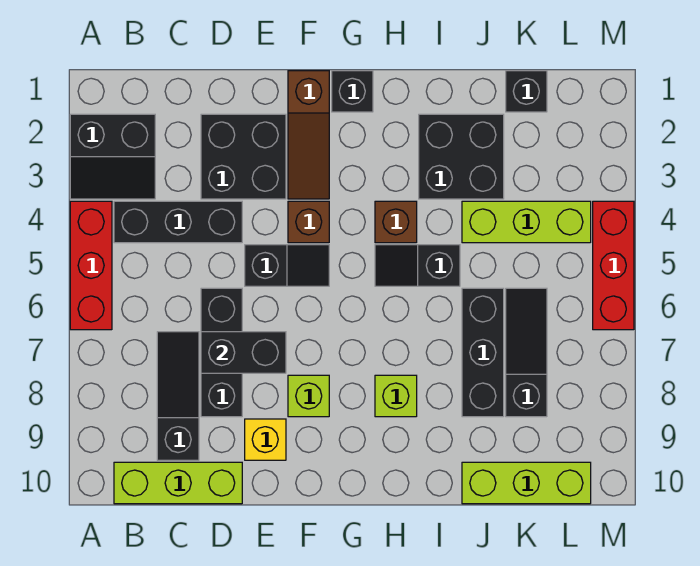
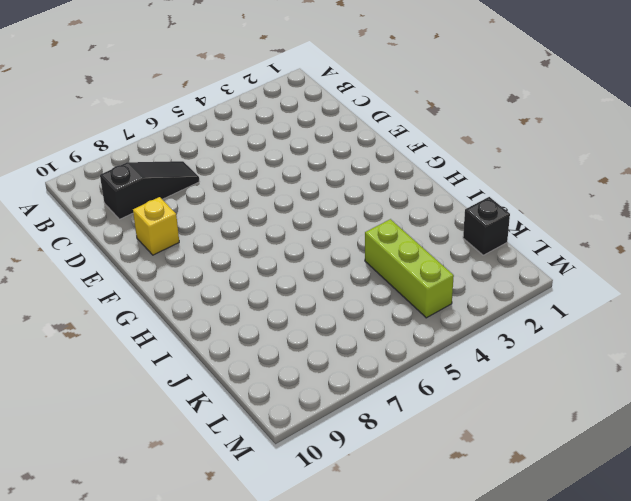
none -> black slope A2:B3 level 1 top 2
none -> red brick A4:A6 level 1
none -> black brick B4:D4 level 1

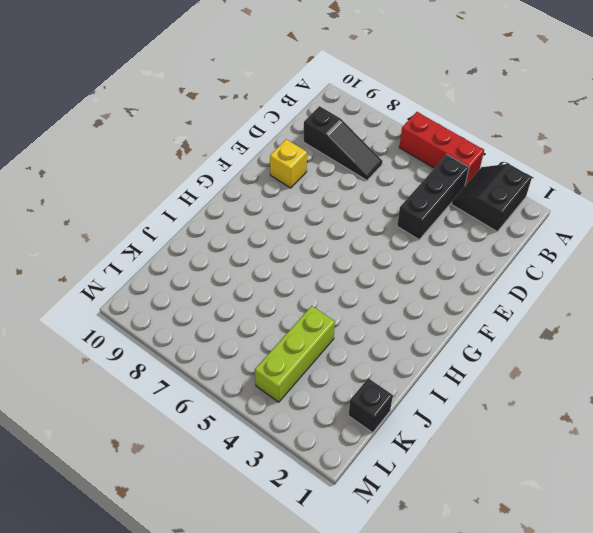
none -> lime brick B10:D10 level 1
none -> black brick D2:E3 level 1
none -> black brick D6:D8 level 1

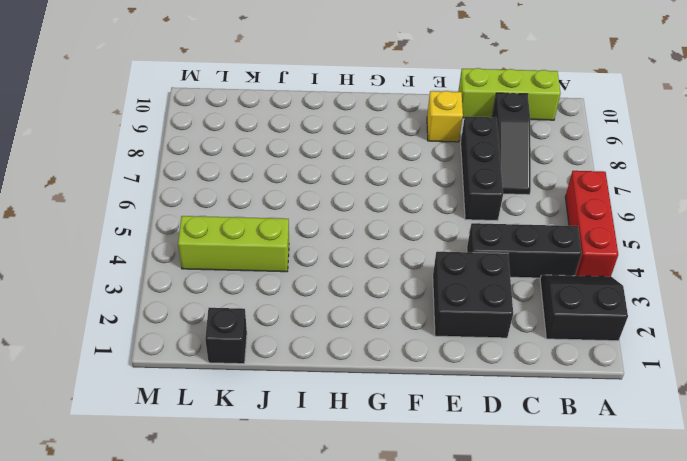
none -> black slope E5:F5 level 1 top E
none -> brown slope F1:F3 level 1 top 1
none -> brown brick F4 level 1

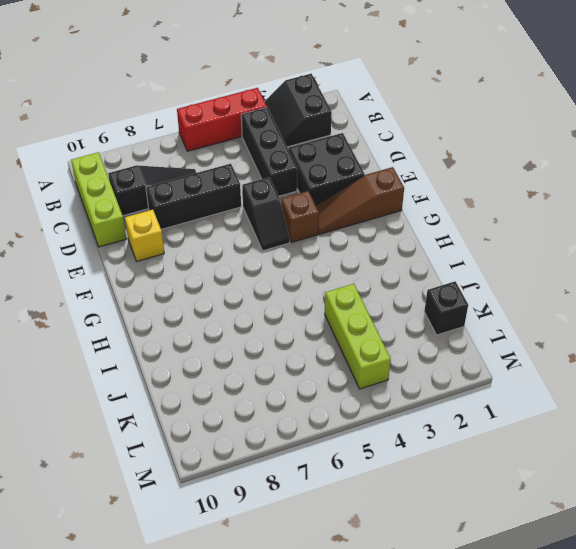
none -> lime brick F8 level 1
none -> black brick G1 level 1
none -> brown brick H4 level 1

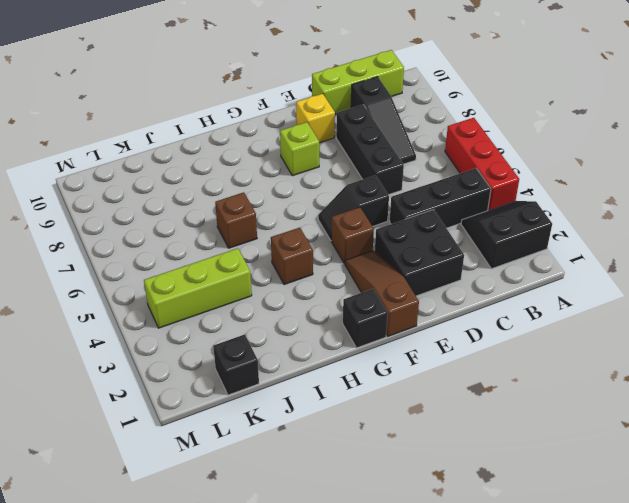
brown brick I6 level 1 -> none
none -> black slope H5:I5 level 1 top I
none -> lime brick H8 level 1
none -> black brick I2:J3 level 1

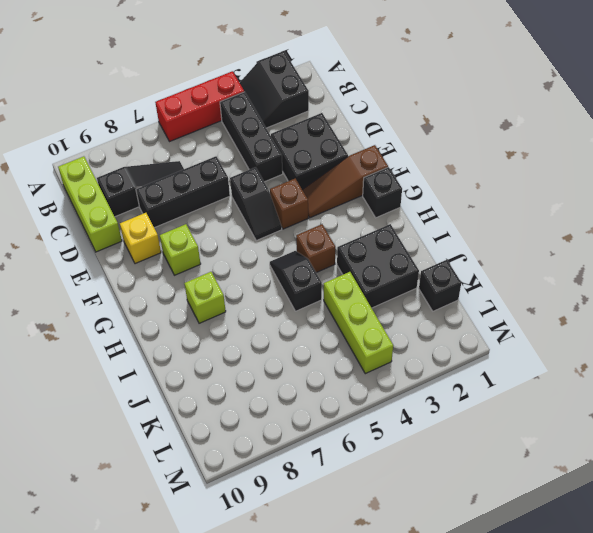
none -> black brick J6:J8 level 1
none -> lime brick J10:L10 level 1
none -> black slope K6:K8 level 1 top 8

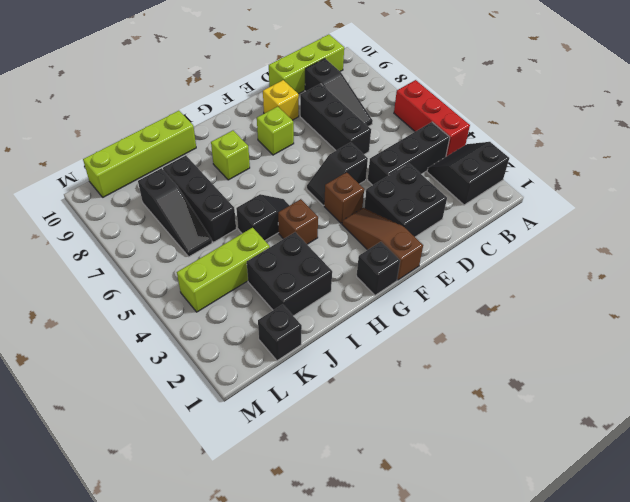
lime brick I10:L10 level 1 -> lime brick J10:L10 level 1
none -> red brick M4:M6 level 1
none -> black brick D7:E7 level 2

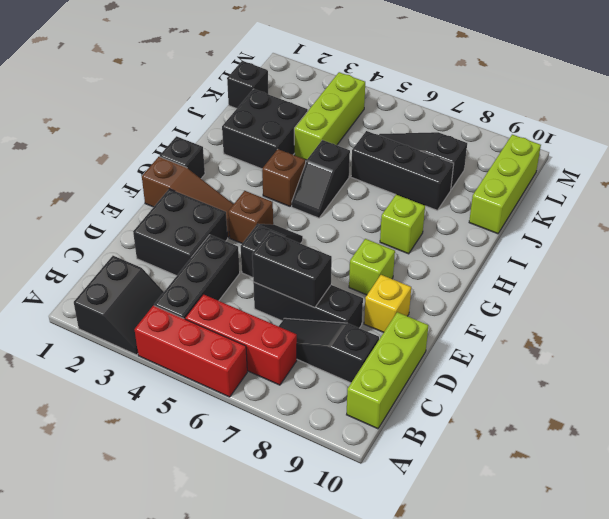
red brick B5:B7 level 1 -> red brick M4:M6 level 1
black brick D6:D7 level 2 -> black brick D7:E7 level 2

